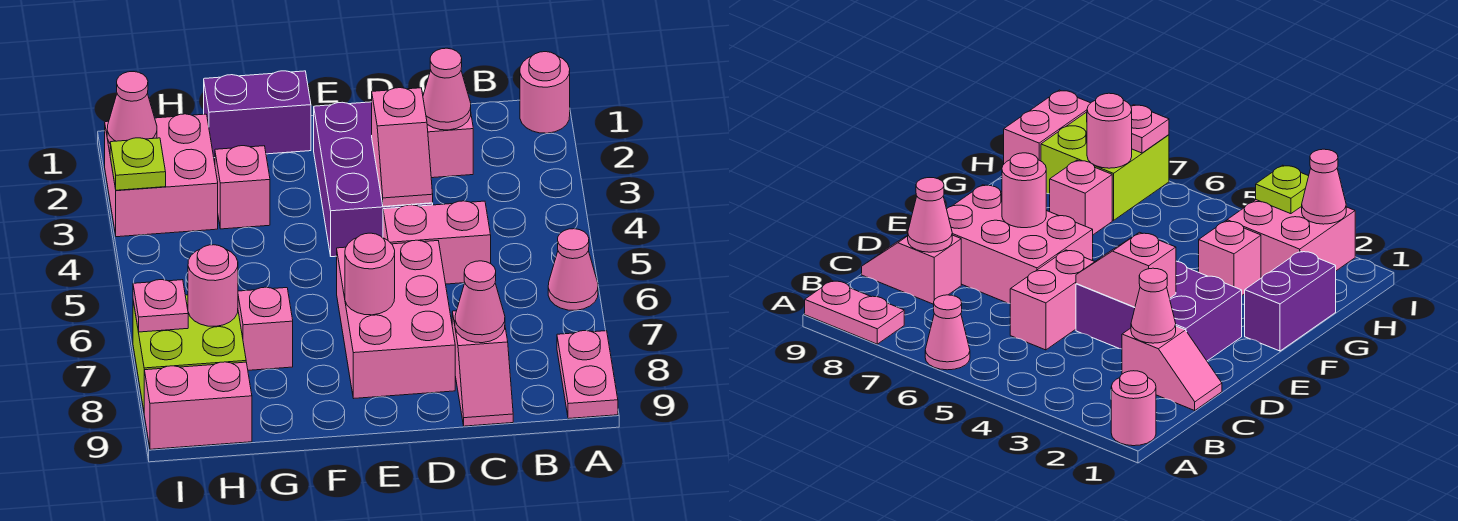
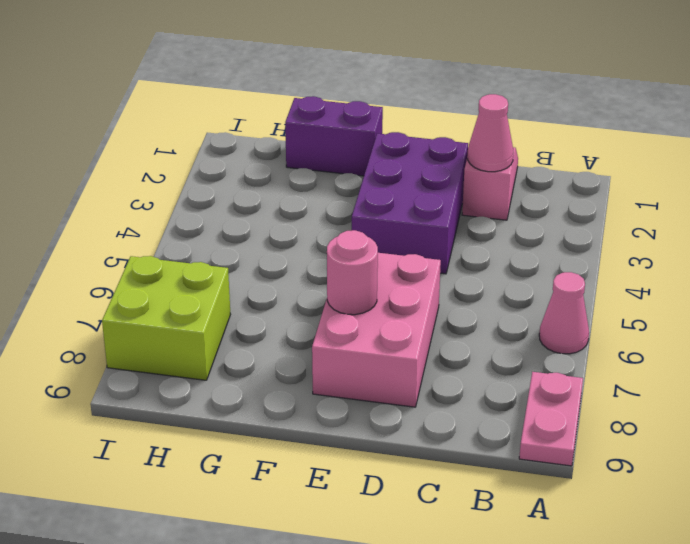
none -> pink round brick A1 level 1
none -> pink brick C5:D5 level 1
none -> pink slope C8:C9 level 1 top 8

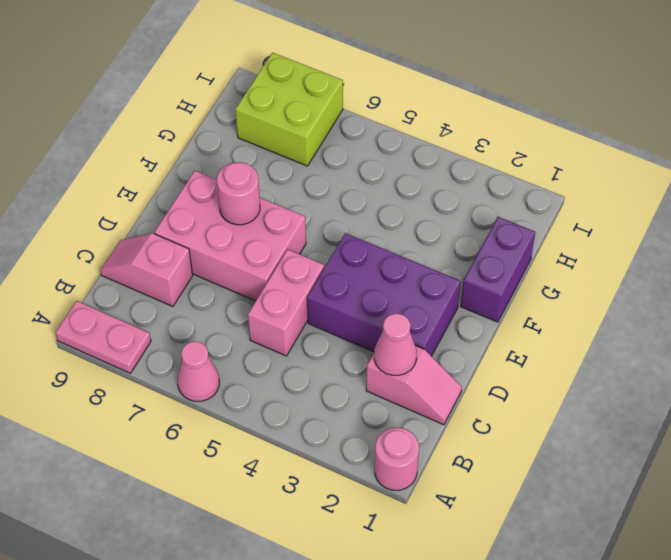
none -> pink brick G3 level 1
none -> pink brick G7 level 1
none -> pink brick H2:I3 level 1

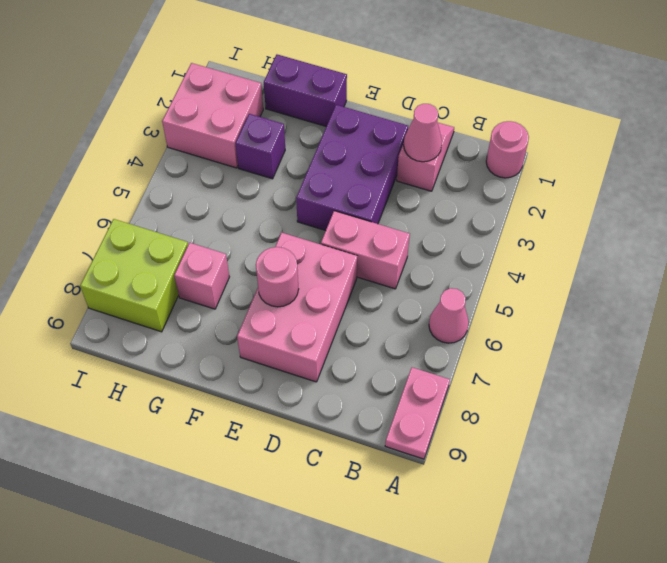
purple brick G3 level 1 -> pink brick G3 level 1
none -> pink slope C8:C9 level 1 top 8
none -> pink brick H9:I9 level 1
none -> pink cone C8 level 2

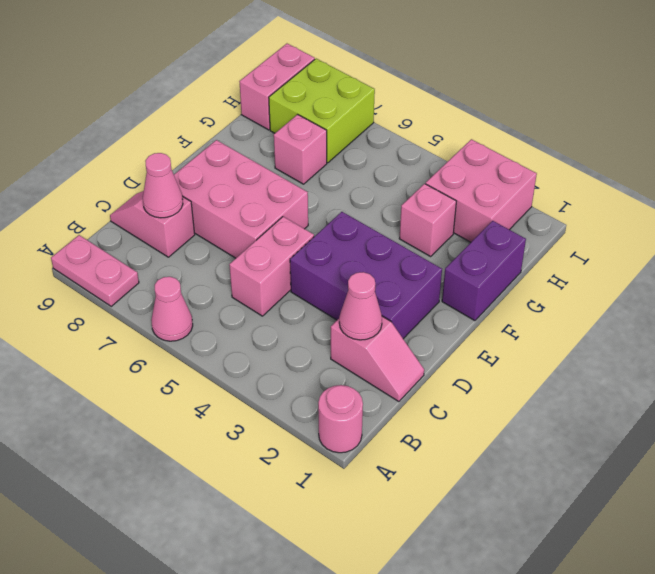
none -> pink slope D3:D4 level 2 top 3
none -> pink round brick E7 level 2
none -> pink round brick H7 level 2

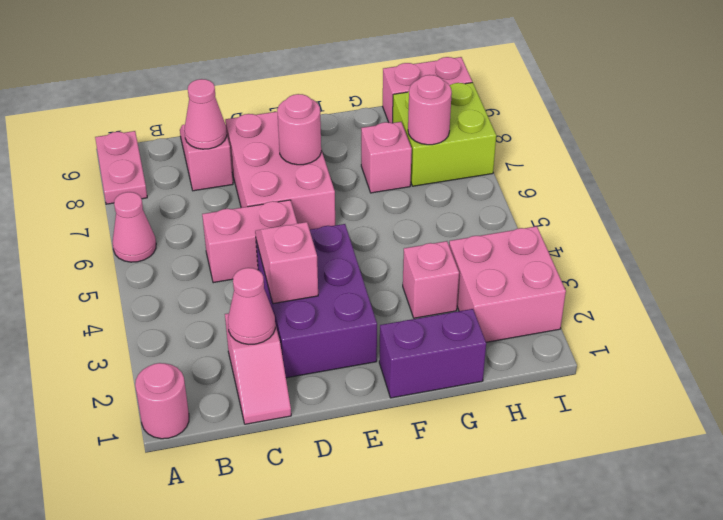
none -> pink cone I2 level 2
none -> lime plate I3 level 2
none -> pink plate I7 level 2

